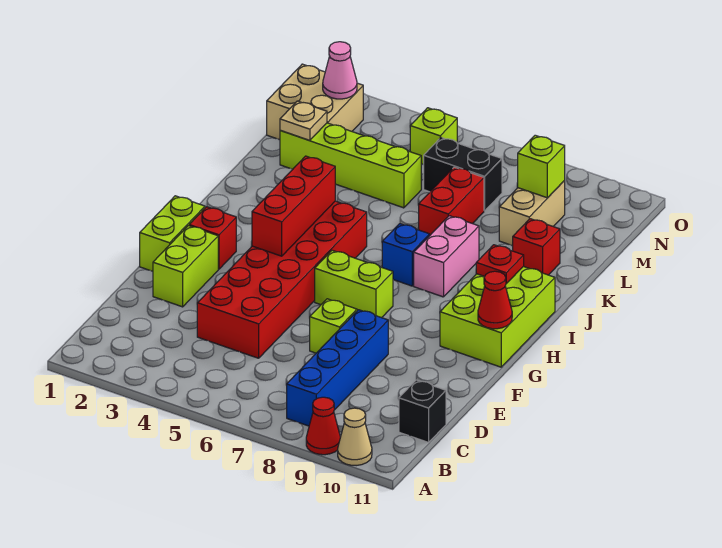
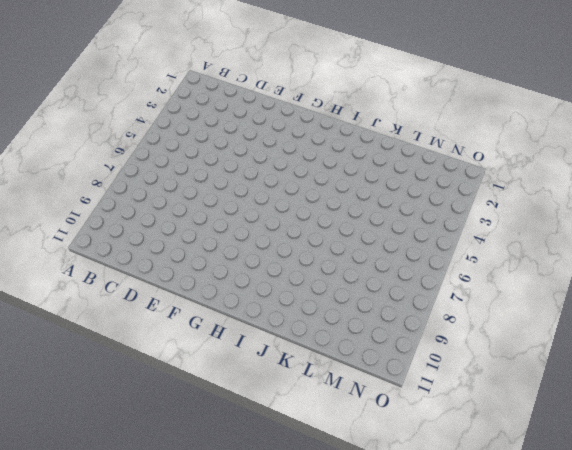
none -> red cone A9 level 1
none -> tan cone A10 level 1
none -> blue brick B8:E8 level 1

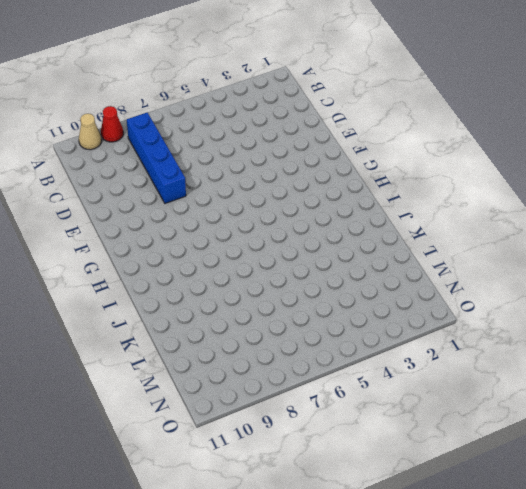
none -> black brick C11 level 1
none -> red brick D4:I5 level 1
none -> lime brick E2:F2 level 1

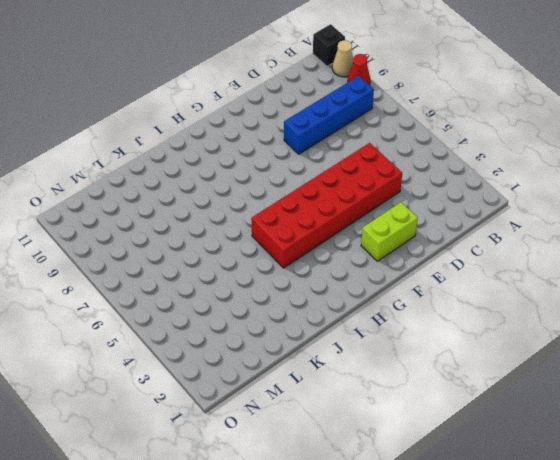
black brick A11 level 1 -> black brick C11 level 1
none -> lime brick E7 level 1
none -> lime brick F1:G1 level 1
none -> red brick G2 level 1

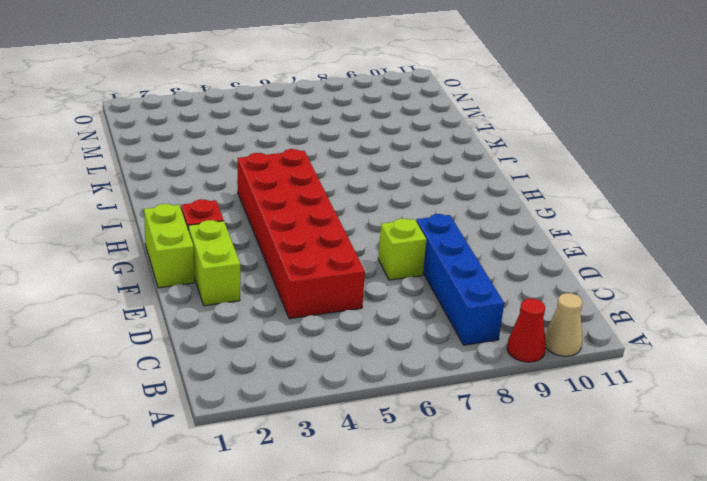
none -> black brick C11 level 1
none -> lime brick G6:G7 level 1
none -> lime brick G10:I11 level 1

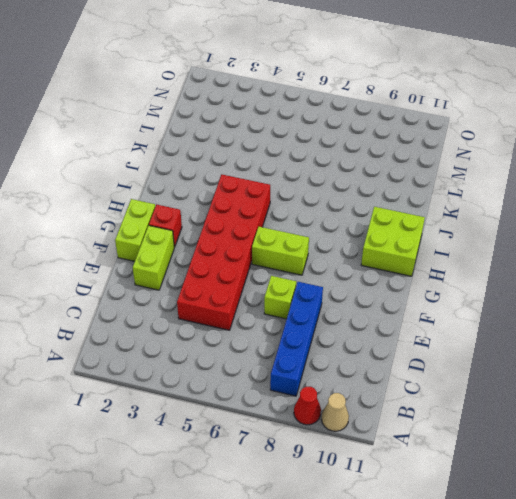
lime brick H10:I11 level 1 -> lime brick G10:I11 level 1
none -> black brick C11 level 1
none -> blue brick I7 level 1
none -> pink brick I8:J8 level 1

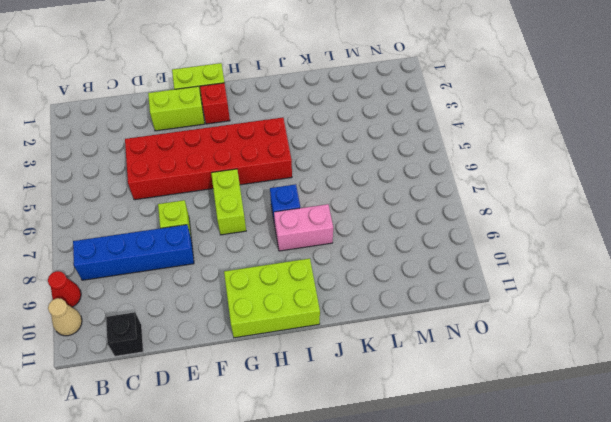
none -> red brick K7:L7 level 1
none -> red brick K10 level 1
none -> lime brick L2:L5 level 1

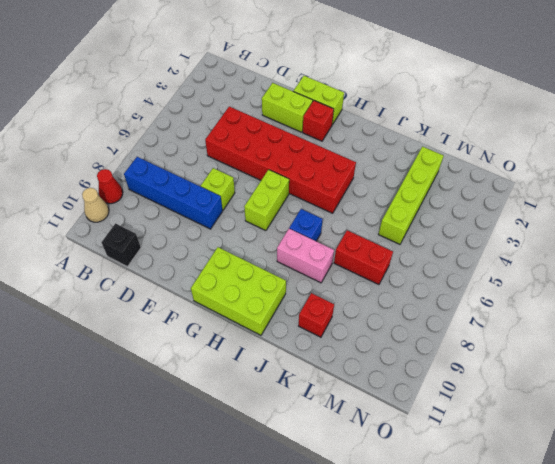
none -> tan brick L9:M9 level 1
none -> tan brick M1:N2 level 1
none -> black brick M6:M7 level 1

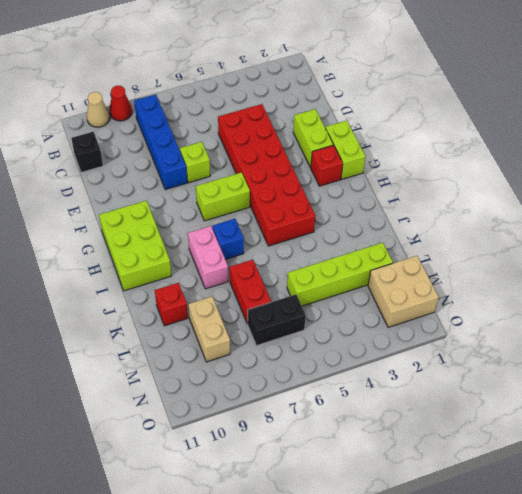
none -> lime brick N5 level 1
none -> red brick G4:I4 level 2
none -> red cone G11 level 2

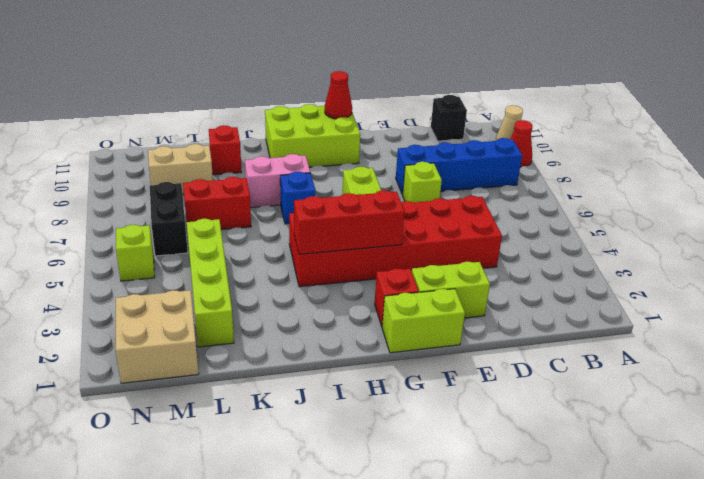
none -> red plate I10 level 2
none -> tan plate L2 level 2
none -> lime brick M9 level 2

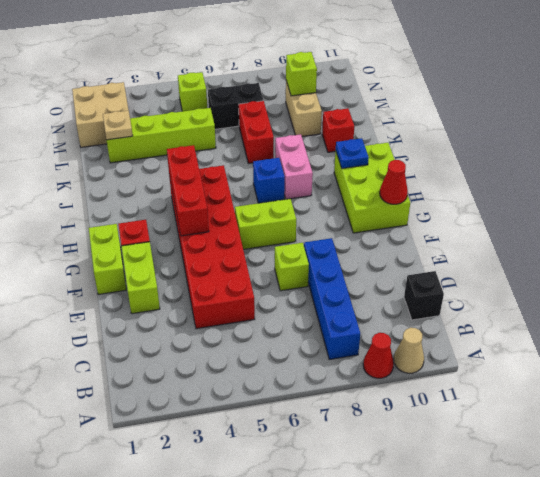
blue plate I10 level 2 -> red plate I10 level 2
none -> pink cone N2 level 2

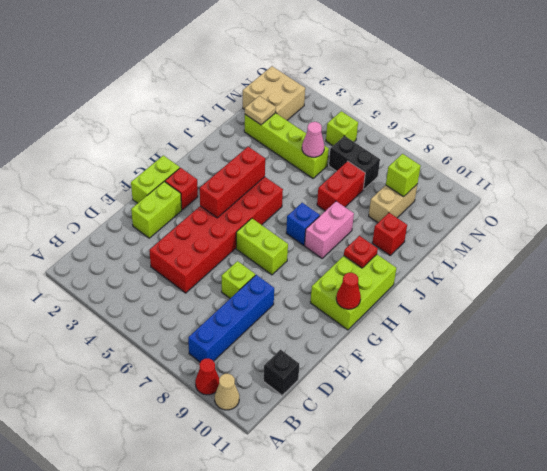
pink cone L5 level 2 -> pink cone N2 level 2

